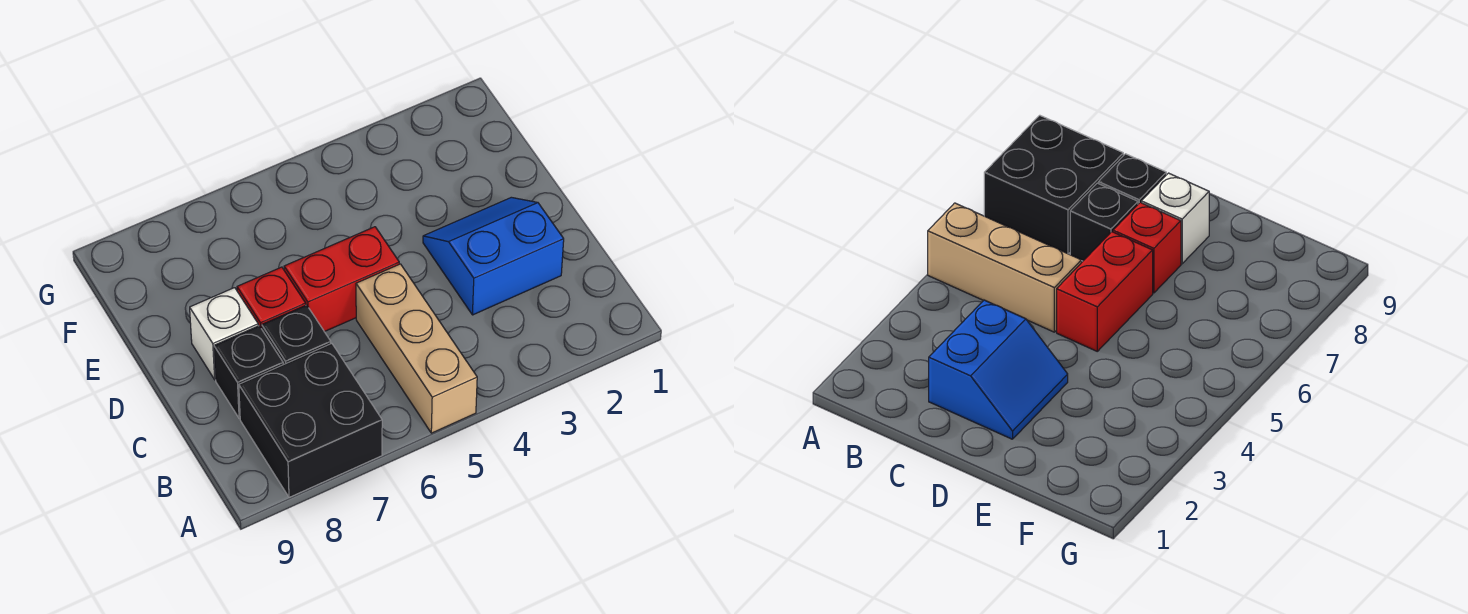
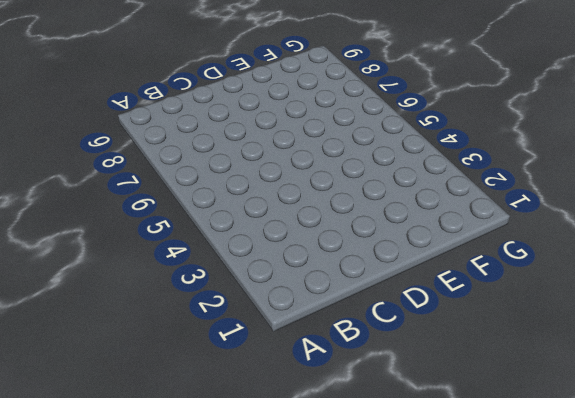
none -> tan brick A5:C5 level 1
none -> black brick A7:B8 level 1

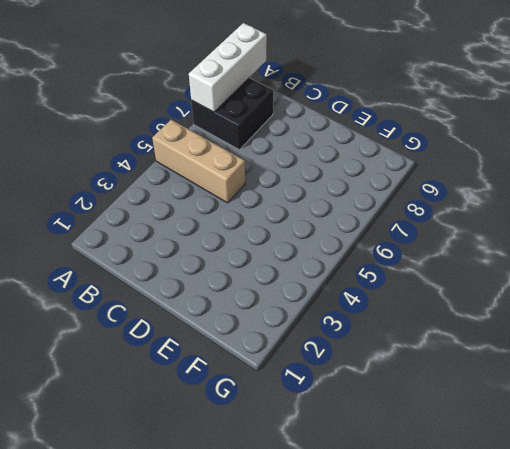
white brick A7:A9 level 2 -> none
none -> blue slope C2:D3 level 1 top C
none -> black brick C7 level 1

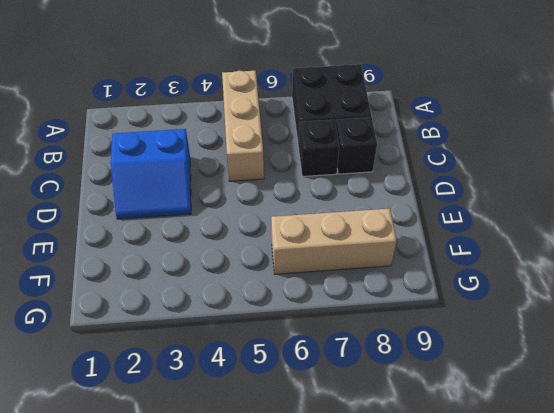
tan brick F6:F8 level 1 -> none
none -> red brick D5:D6 level 1
none -> red brick D7 level 1

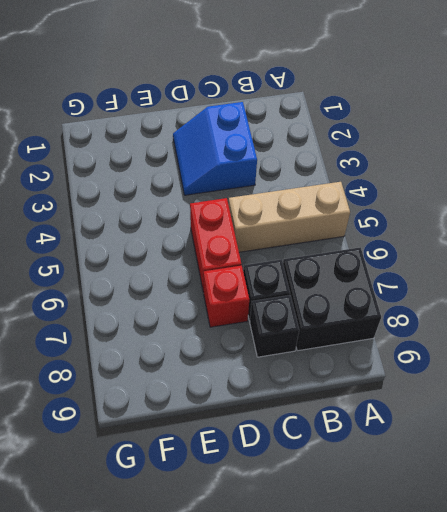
none -> white brick D8 level 1

